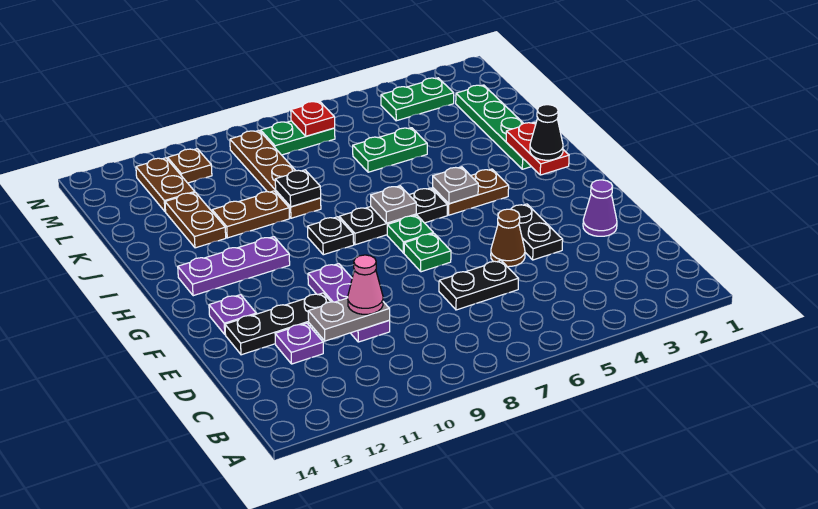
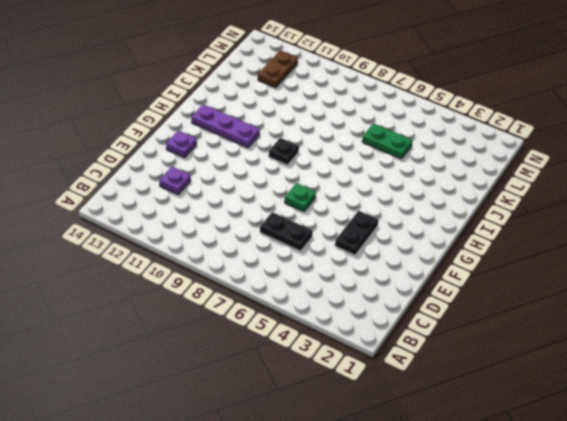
none -> purple plate D10:F10 level 1
none -> purple cone E2 level 1
none -> brown cone E5 level 1
none -> black plate E11:E13 level 1

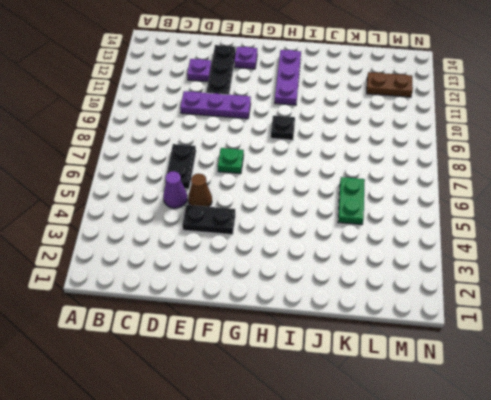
purple cone D5 level 1 -> purple cone E2 level 1
none -> green plate G7 level 1
none -> brown plate H4:H5 level 1
none -> black plate H6:H8 level 1
none -> green plate I2:L2 level 1

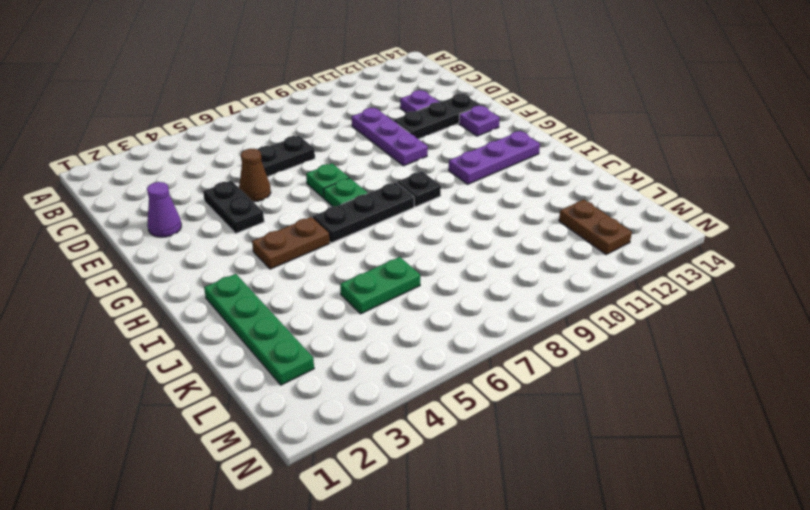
none -> brown plate J9:M9 level 1
none -> brown plate J10:J11 level 1
none -> brown plate J12:K12 level 1
none -> green plate M3:M4 level 1

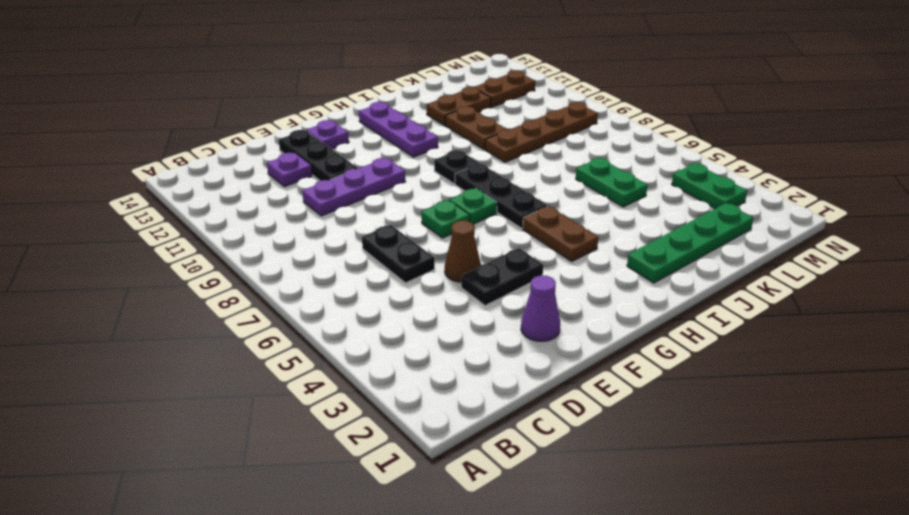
none -> green plate M7:M8 level 1
none -> brown plate M11 level 1
none -> grey plate D10:D11 level 2
none -> red plate H2:I2 level 2

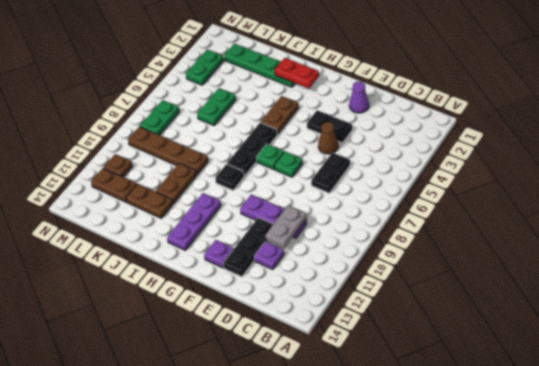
none -> grey plate H5 level 2
none -> grey plate H7 level 2
none -> black plate J9 level 2
none -> red plate M7 level 2

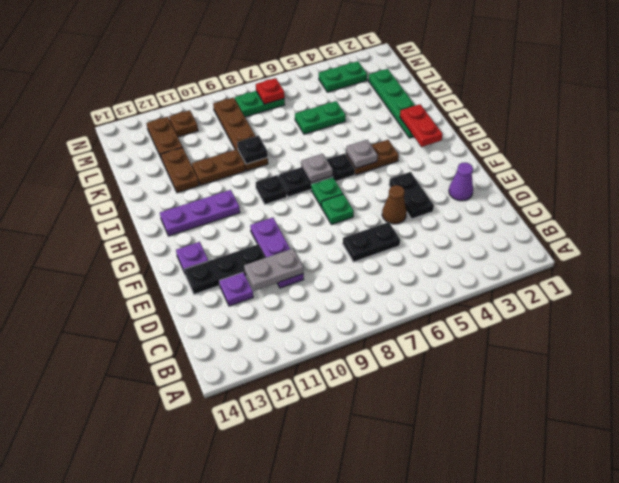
none -> pink cone D10 level 3
none -> black cone H2 level 3

